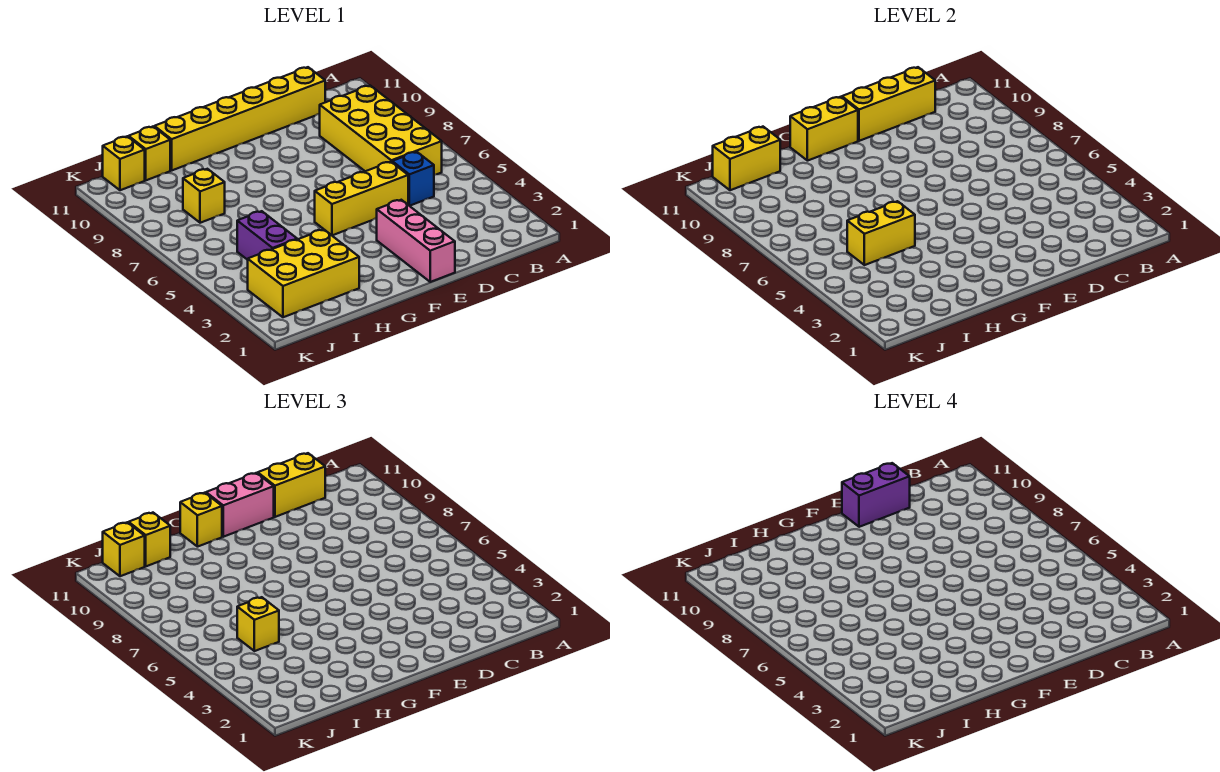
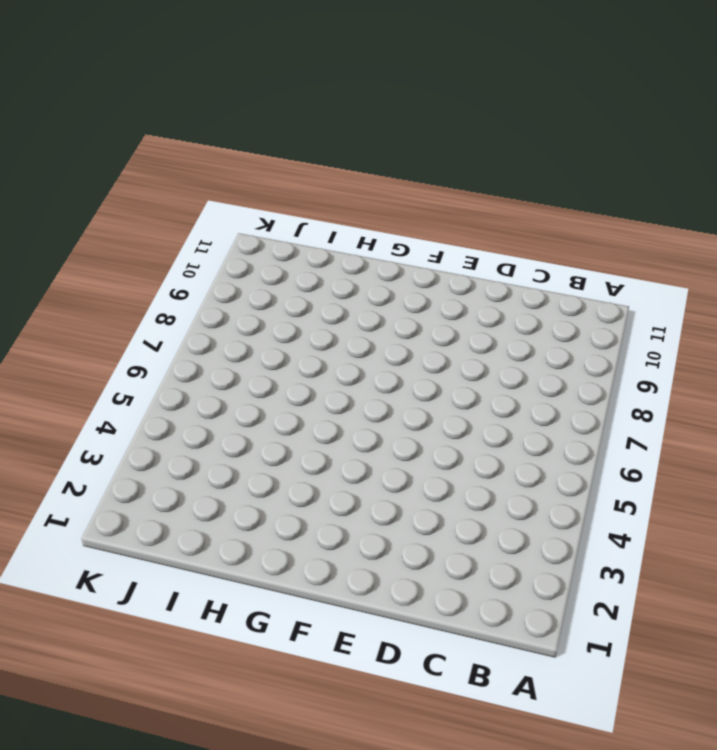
none -> yellow brick B6:C9 level 1
none -> blue brick C5 level 1
none -> yellow brick C11:H11 level 1

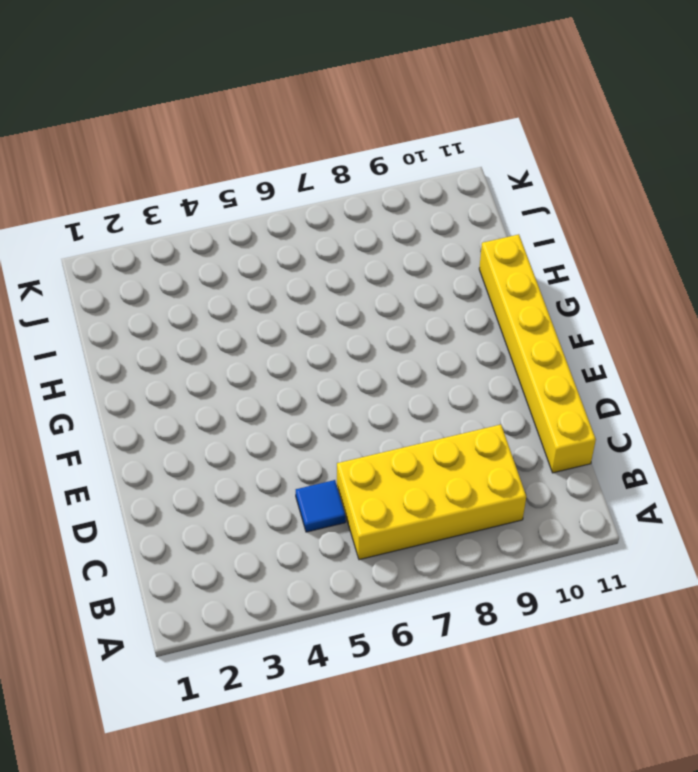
blue tile C5 level 1 -> blue brick C5 level 1
none -> yellow brick D5:F5 level 1
none -> pink brick E1:E3 level 1
none -> yellow brick H2:J3 level 1

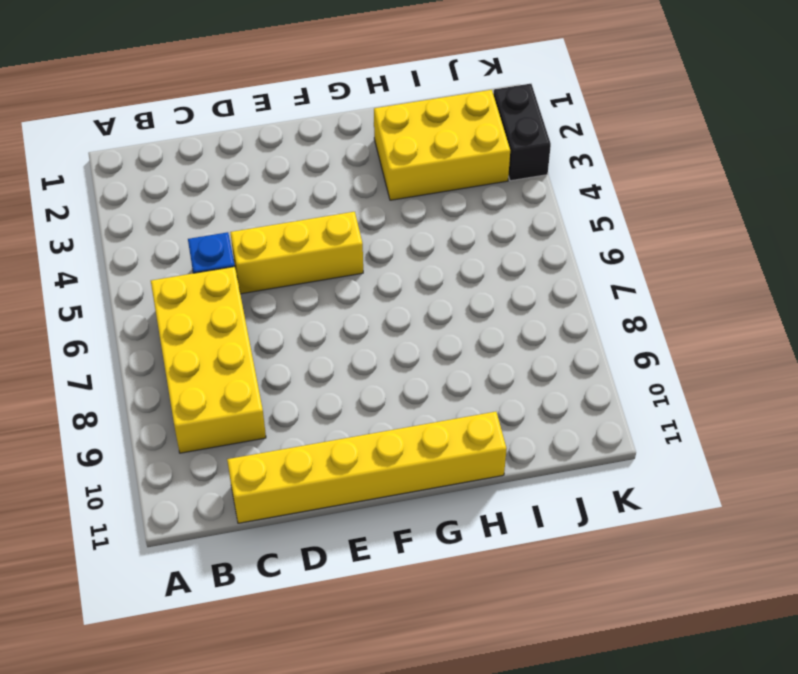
black brick K2:K3 level 1 -> none
none -> pink brick E1:E3 level 1
none -> purple brick I4:I5 level 1
none -> yellow brick I8 level 1

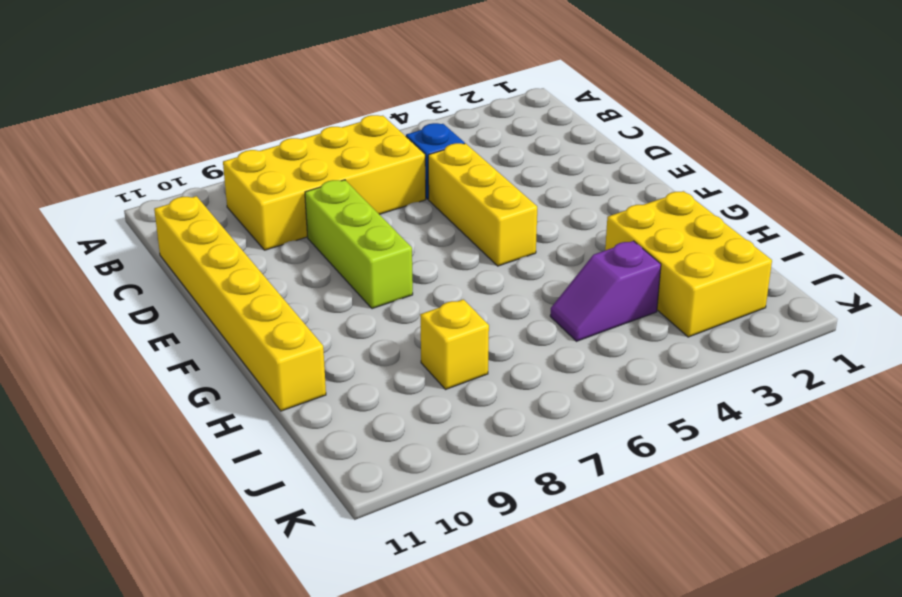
lime brick D8:F8 level 1 -> none
purple slope I4:I5 level 1 top 4 -> purple brick I4:I5 level 1
none -> pink brick E1:E3 level 1
none -> yellow brick I11 level 1
none -> yellow brick J11 level 1

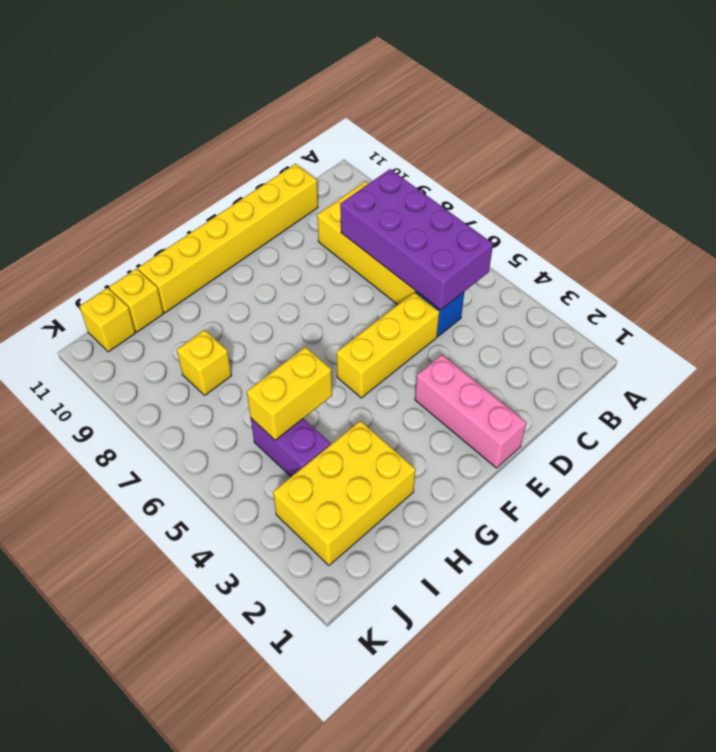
purple brick B5:C8 level 2 -> none
none -> yellow brick C11:E11 level 2
none -> yellow brick F11:G11 level 2
none -> yellow brick I11:J11 level 2

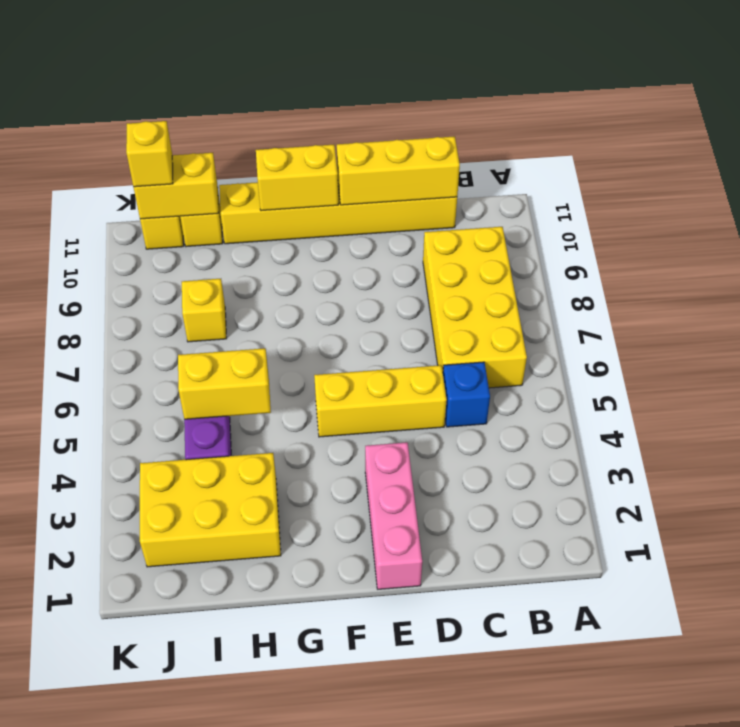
none -> yellow brick C11:D11 level 3
none -> pink brick E11:F11 level 3
none -> yellow brick G11 level 3

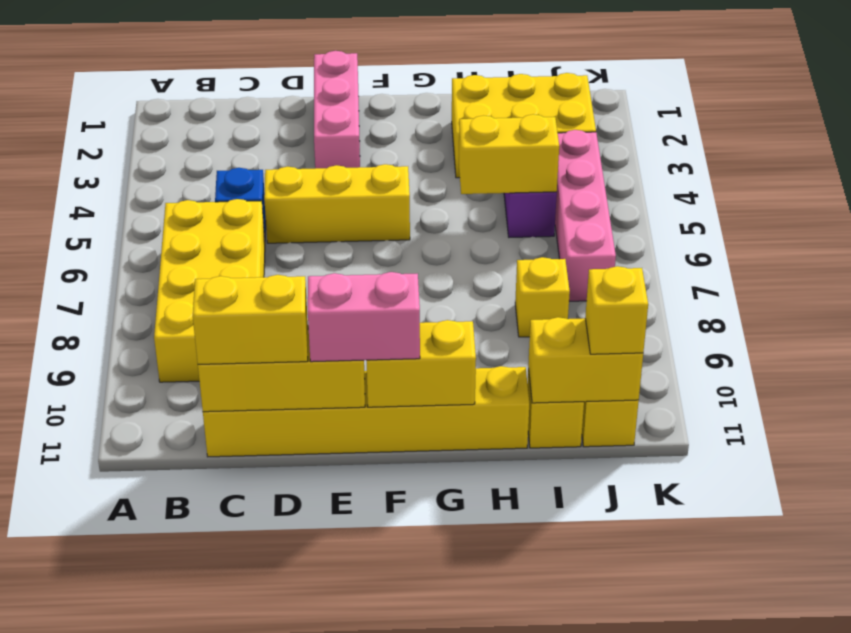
pink brick J4:J7 level 1 -> none
none -> yellow brick G11 level 3
none -> yellow brick I5 level 3
none -> yellow brick I11 level 3

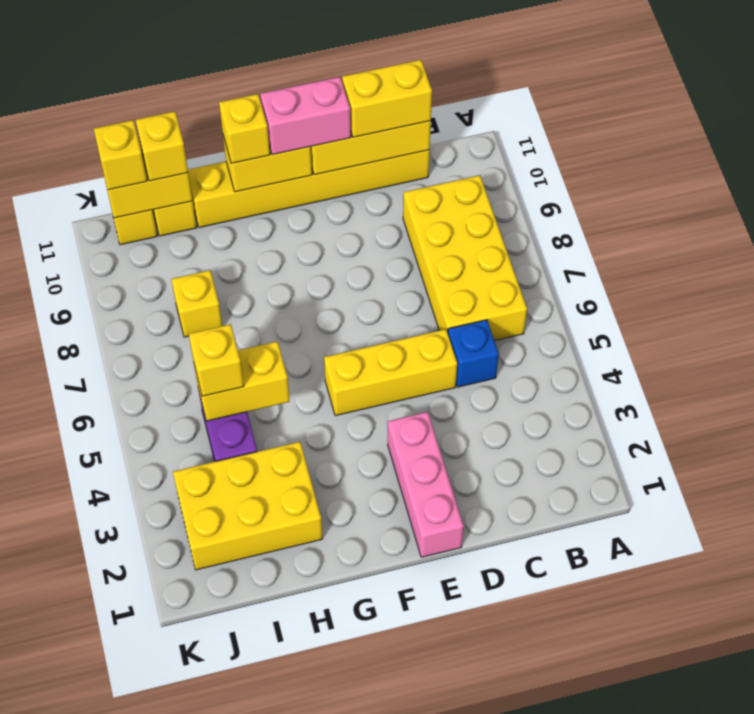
none -> purple brick D11:E11 level 4

